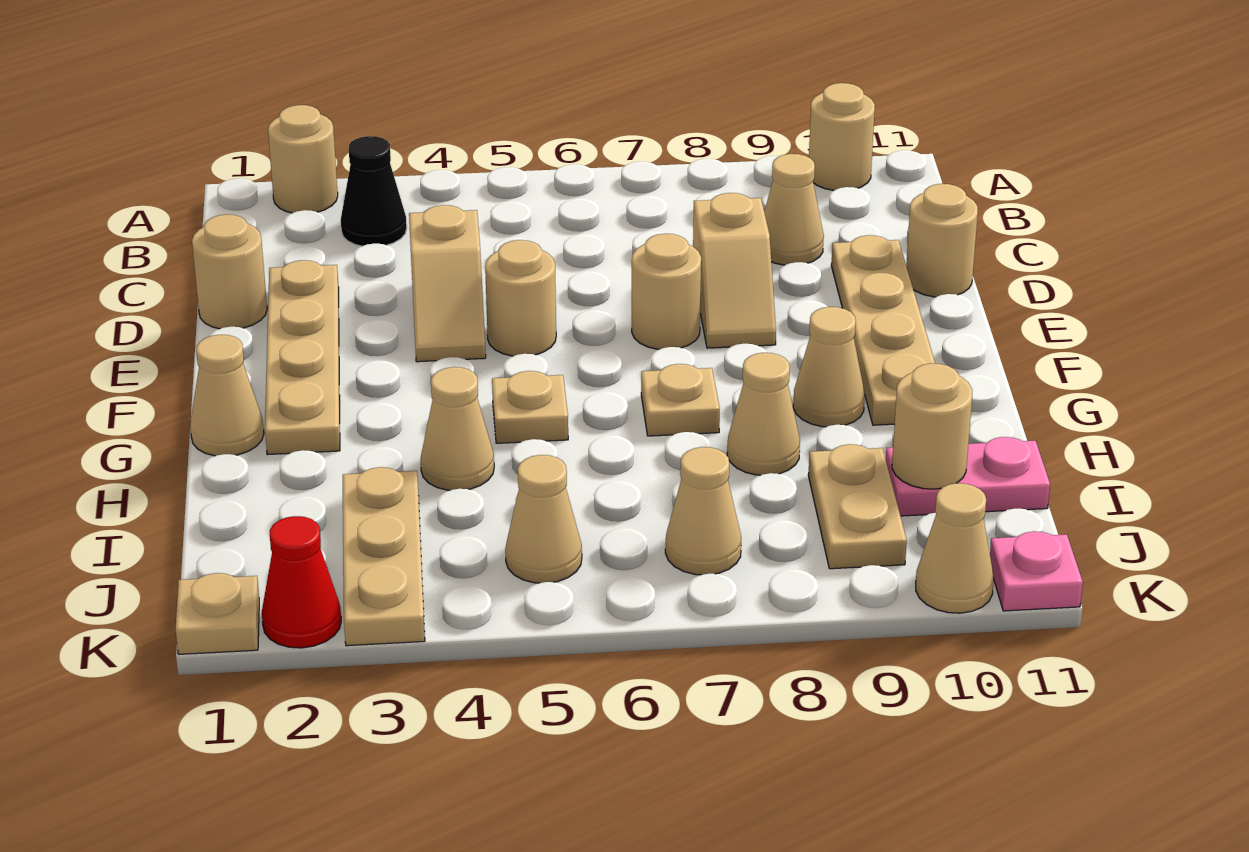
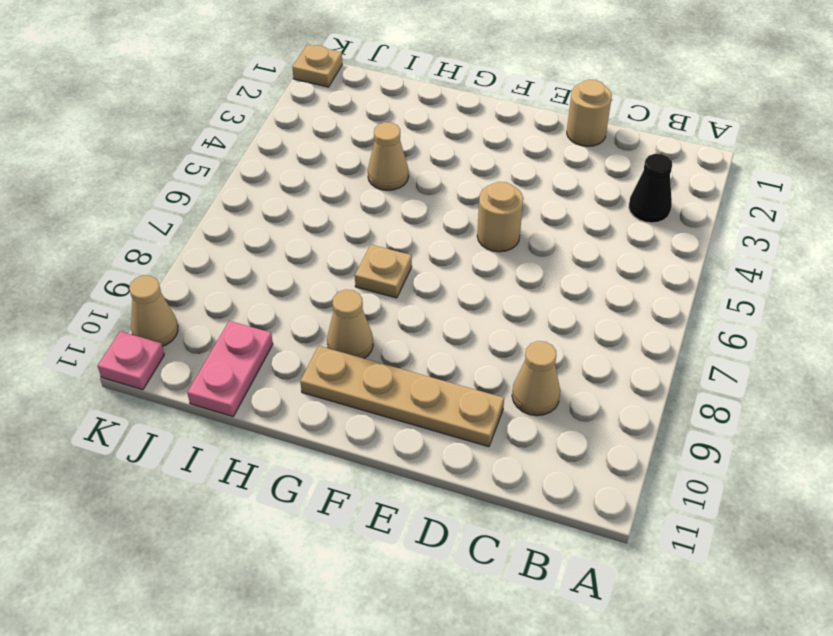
none -> tan round brick A2 level 1
none -> tan round brick A10 level 1
none -> tan plate D2:G2 level 1

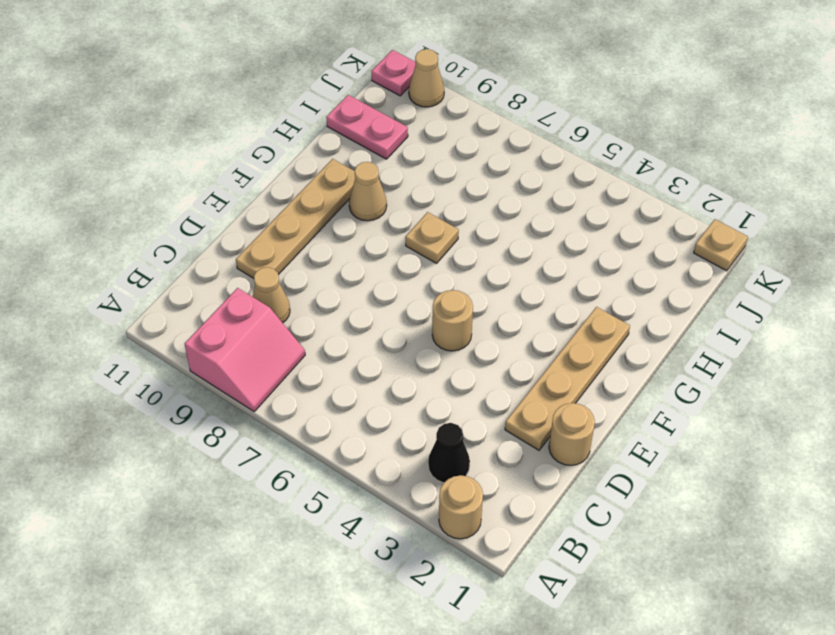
pink slope A8:B9 level 1 top 9 -> none
none -> tan round brick A10 level 1
none -> tan slope D4:E4 level 1 top D
none -> tan slope D8:E8 level 1 top D

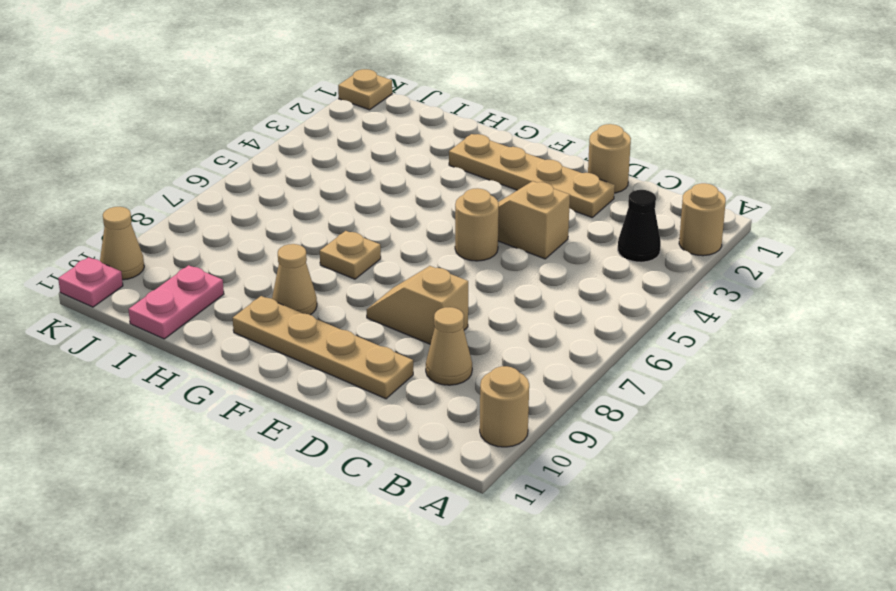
none -> tan round brick D11 level 1
none -> tan round brick E7 level 1
none -> tan cone G1 level 1

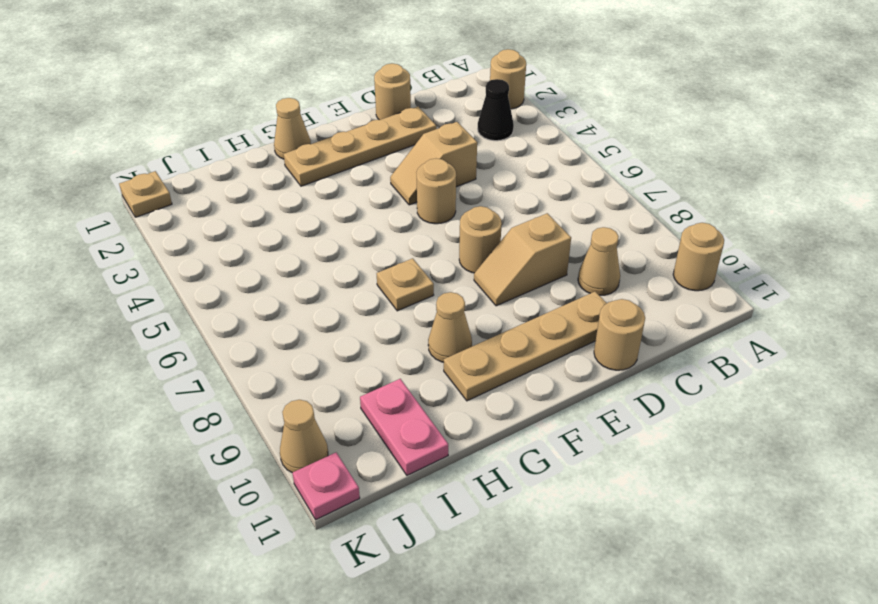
none -> tan plate G5 level 1
none -> tan cone H4 level 1
none -> tan cone H8 level 1

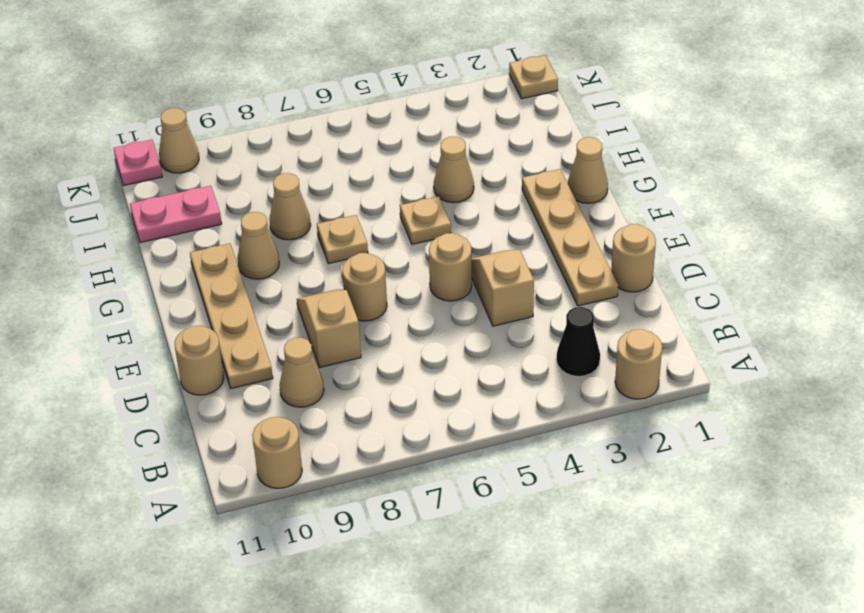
none -> tan plate I3:K3 level 1
none -> tan plate I9:J9 level 1
none -> tan cone J5 level 1

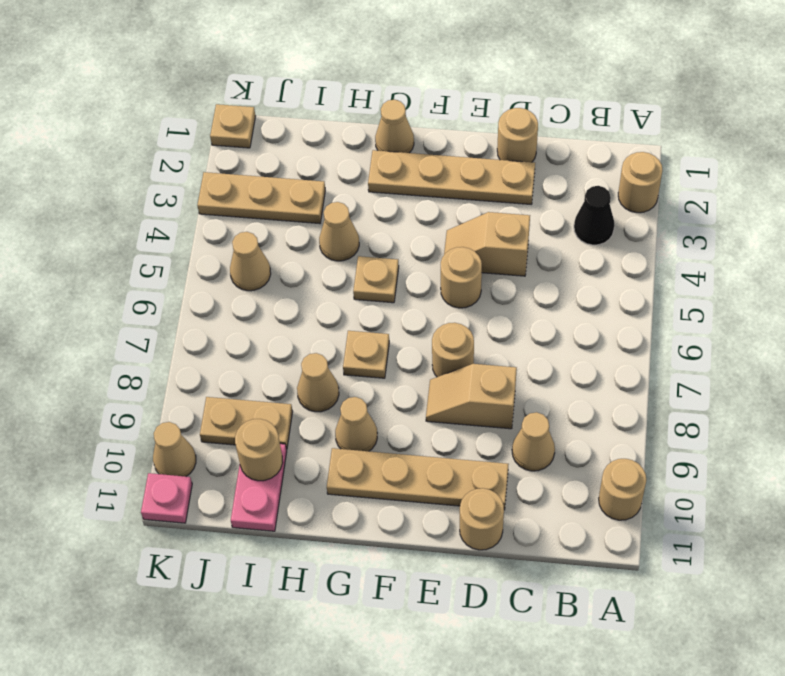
none -> tan cone J7 level 1
none -> red cone K2 level 1

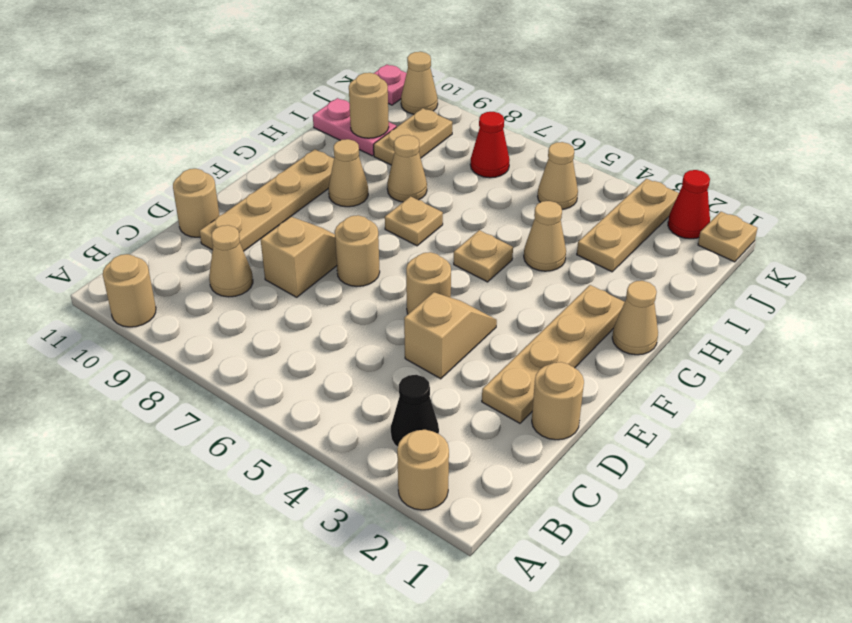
red cone J7 level 1 -> tan cone J7 level 1

